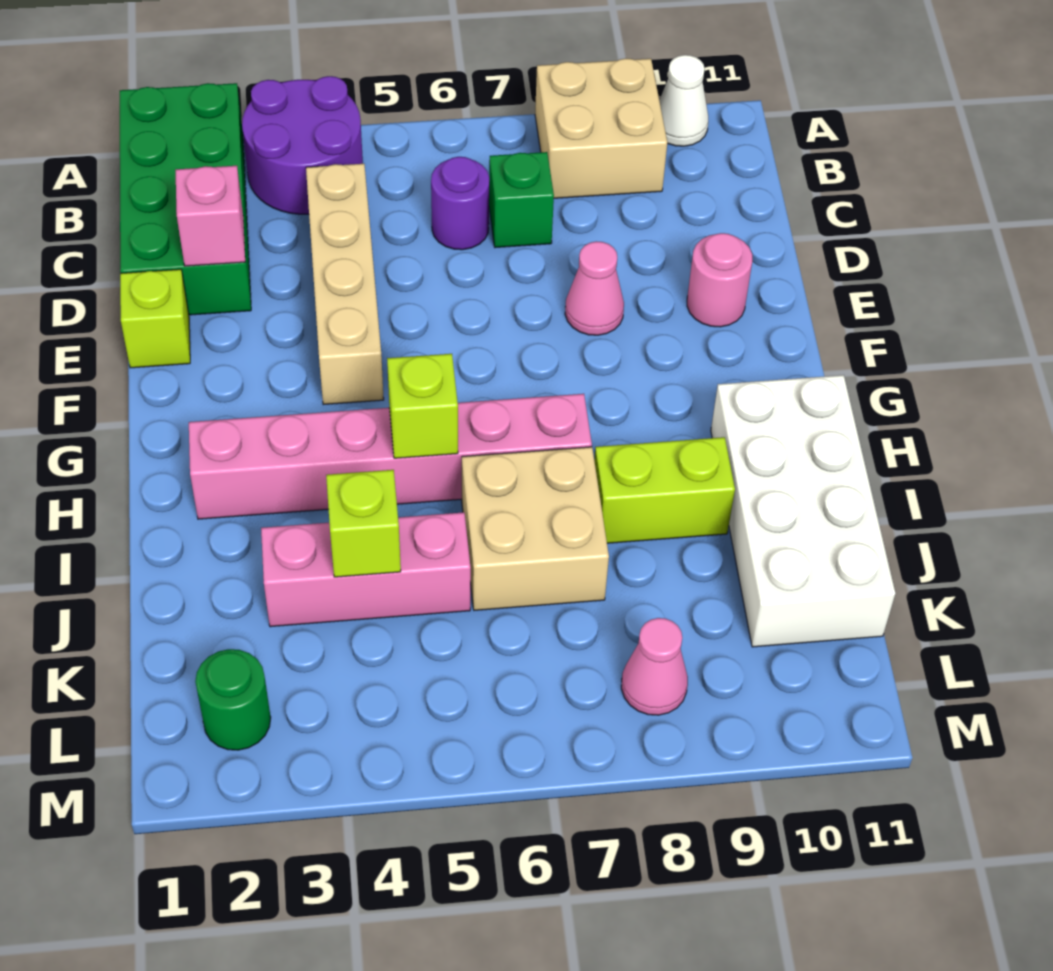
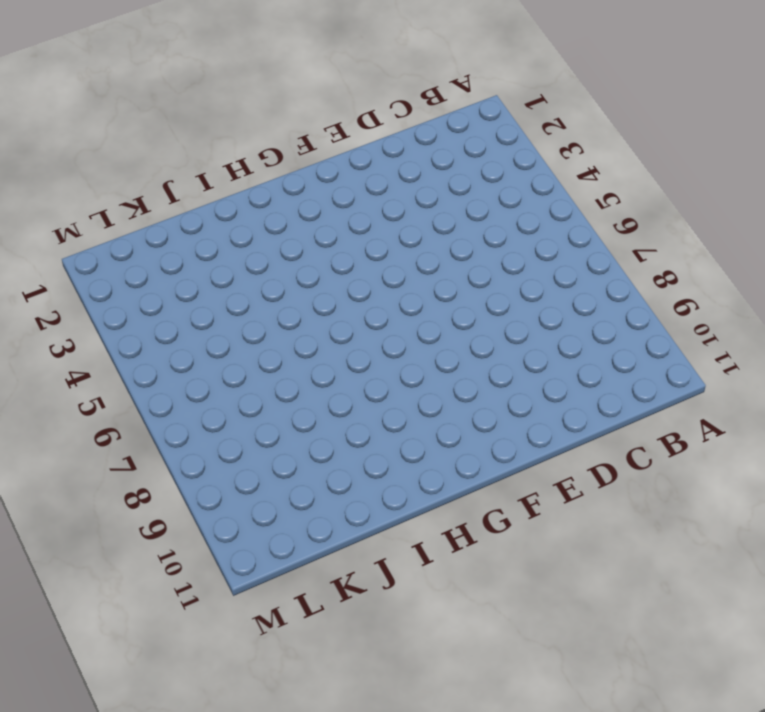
none -> green brick A1:D2 level 1
none -> purple round brick A3:B4 level 1
none -> tan brick A8:B9 level 1

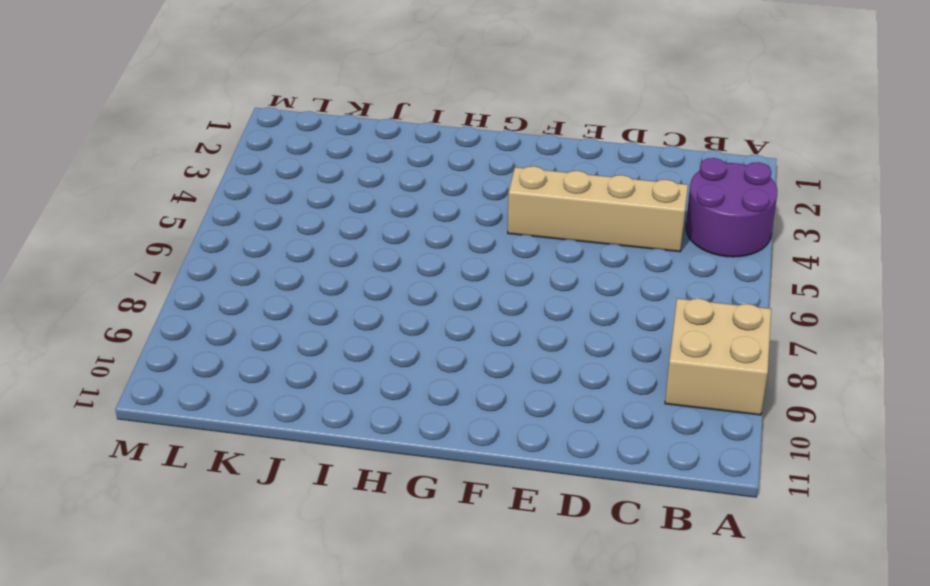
none -> green brick A1:D2 level 1
none -> white cone A10 level 1
none -> purple round brick C6 level 1

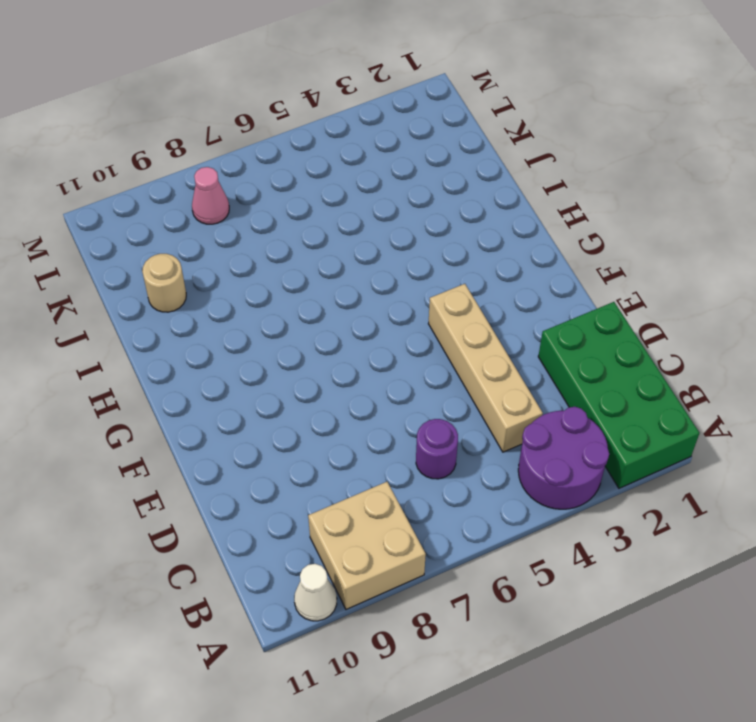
tan round brick J10 level 1 -> white brick H10:K11 level 1
none -> green brick C7 level 1
none -> lime brick E1 level 1
none -> pink cone E8 level 1

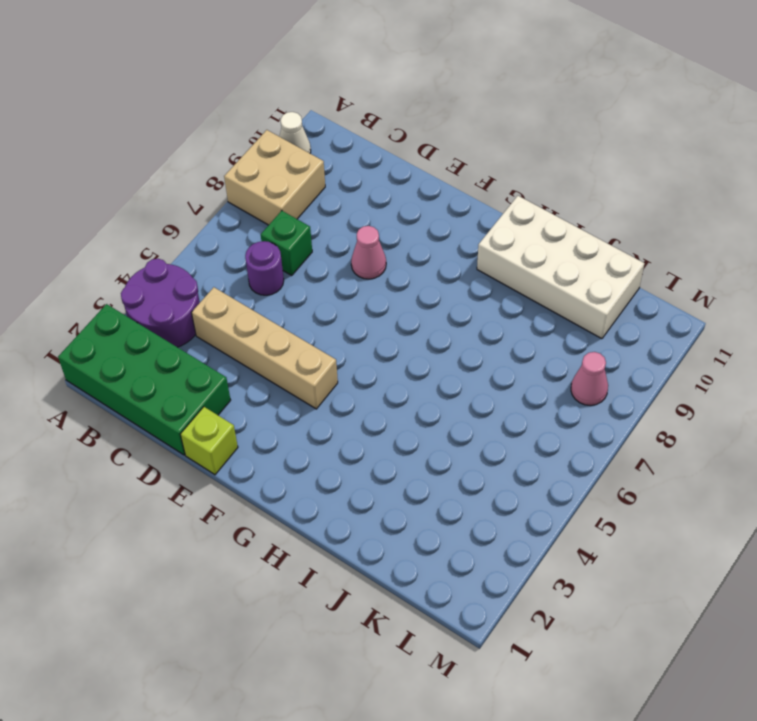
none -> pink round brick E10 level 1
none -> pink brick H2:H7 level 1
none -> tan brick I6:J7 level 1

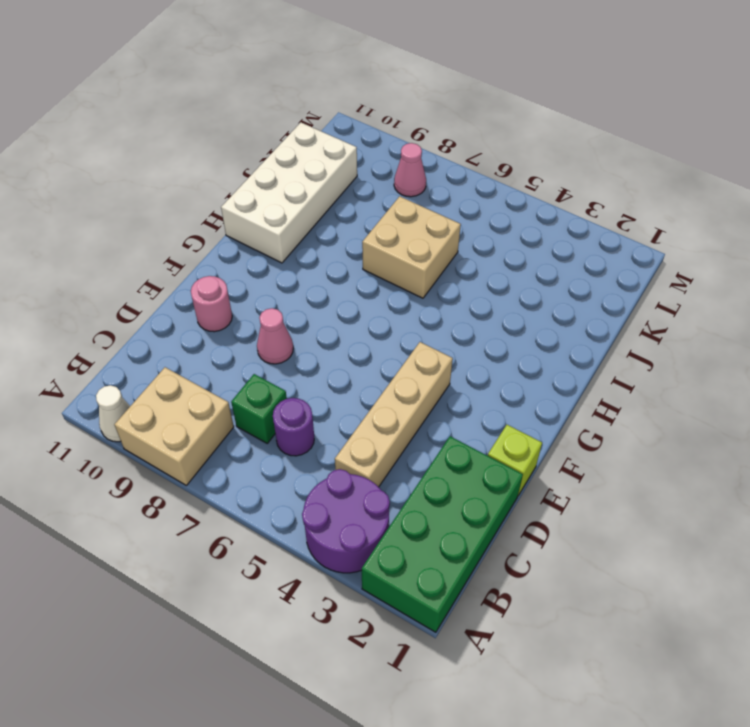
none -> pink brick H2:H7 level 1
none -> lime brick I8:I9 level 1
none -> pink brick J3:J5 level 1

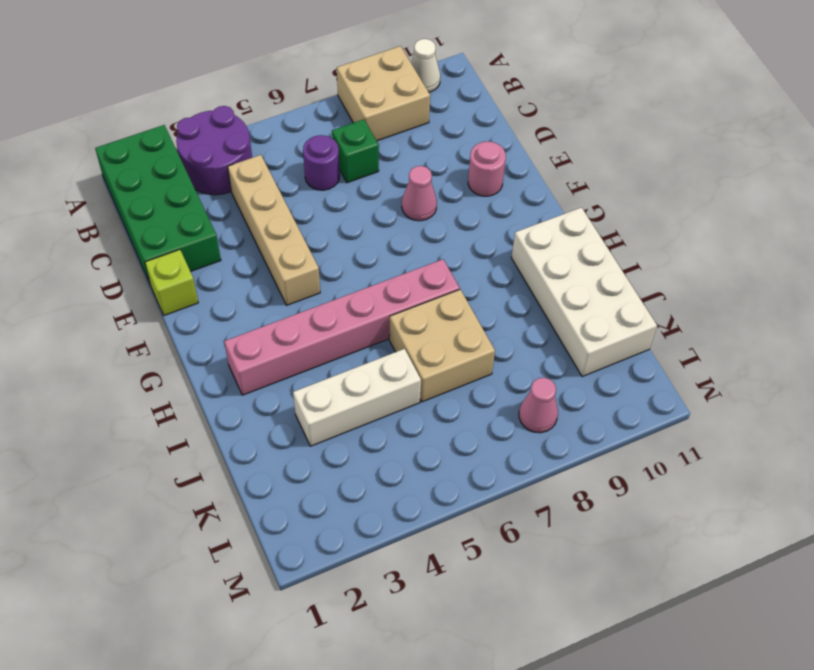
white brick J3:J5 level 1 -> pink brick J3:J5 level 1
none -> lime brick I8:I9 level 1
none -> green round brick L2 level 1
none -> pink brick D2 level 2

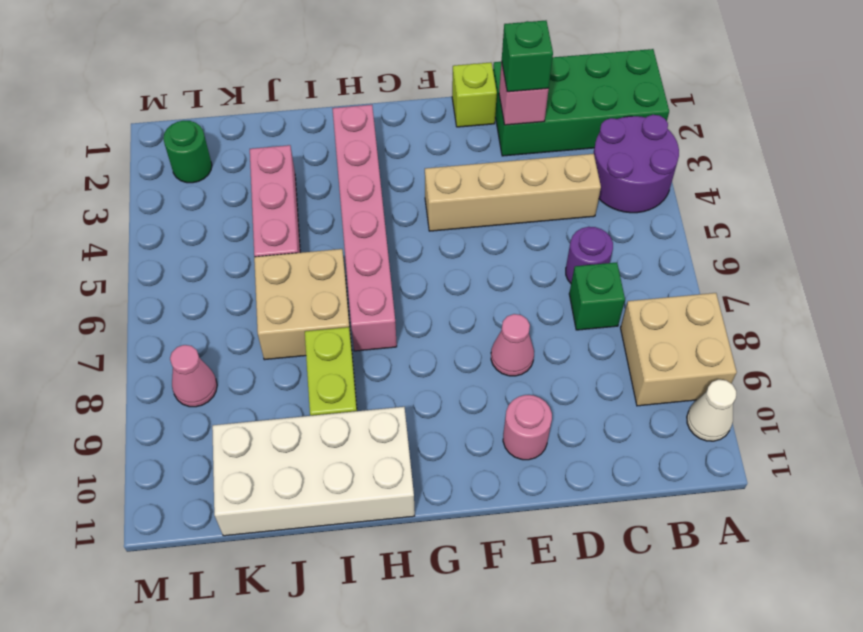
green brick D2 level 3 -> none
none -> lime brick H5 level 2
none -> lime brick J4 level 2

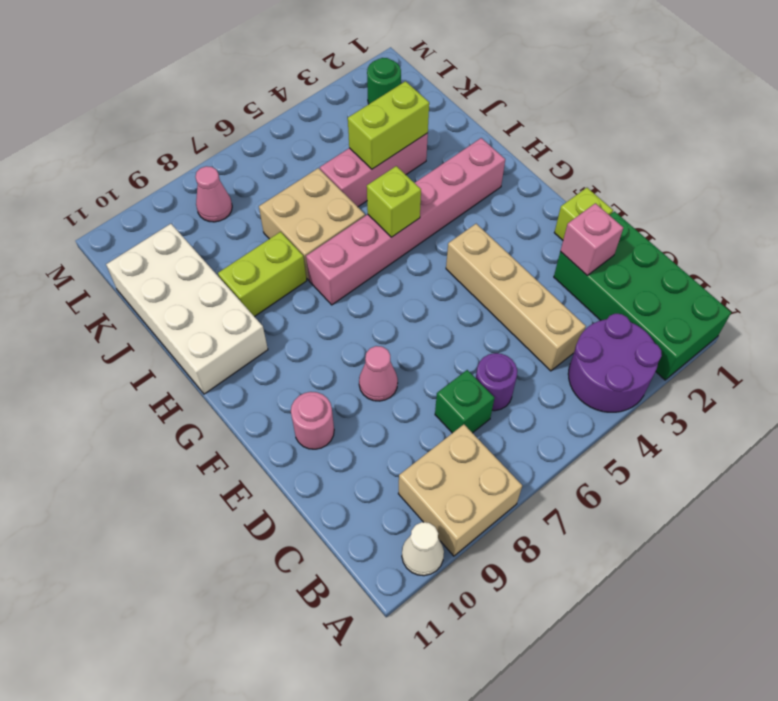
lime brick J3:J4 level 2 -> lime brick J4 level 2

